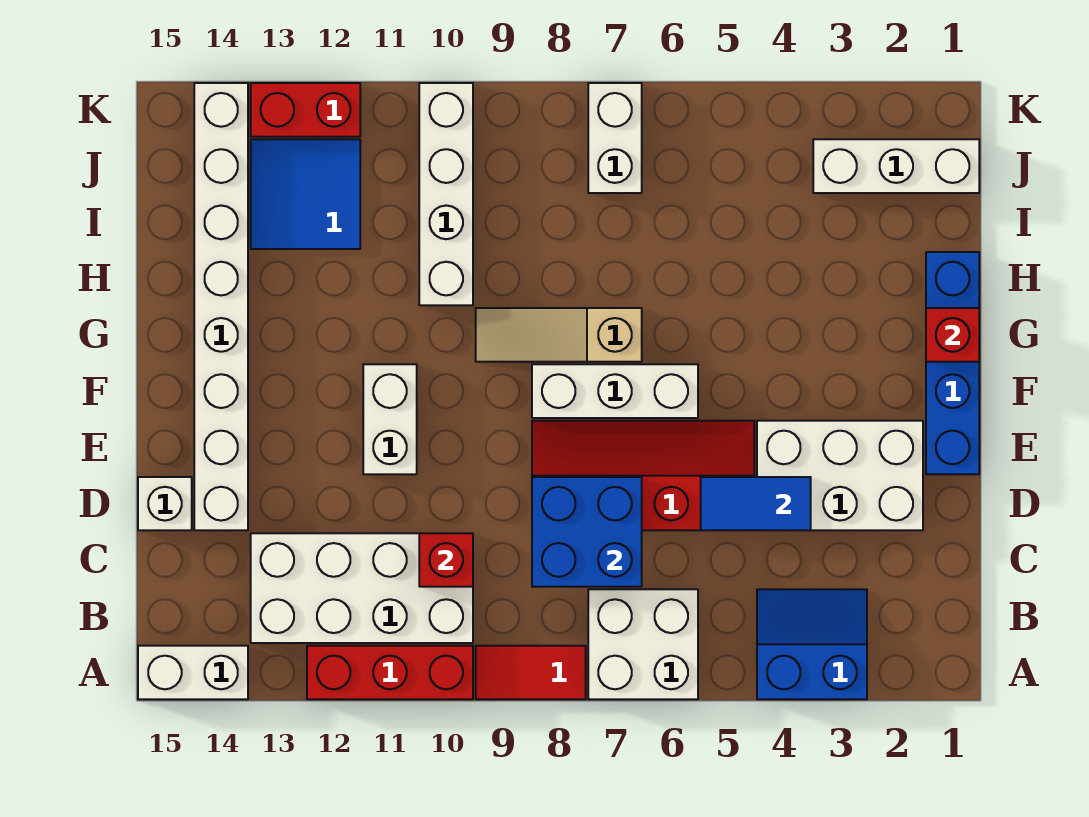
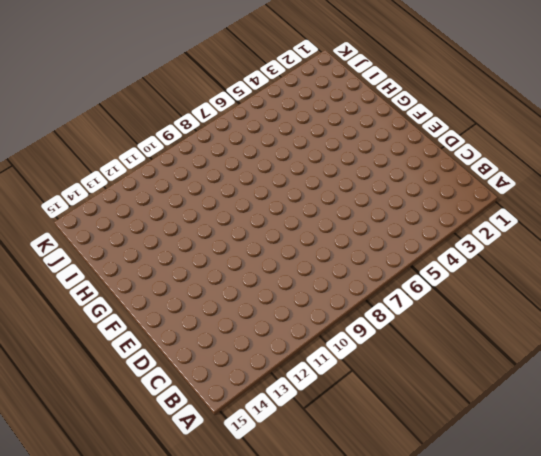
none -> blue slope A3:B4 level 1 top A
none -> white brick A6:B7 level 1
none -> red tile A8:A9 level 1

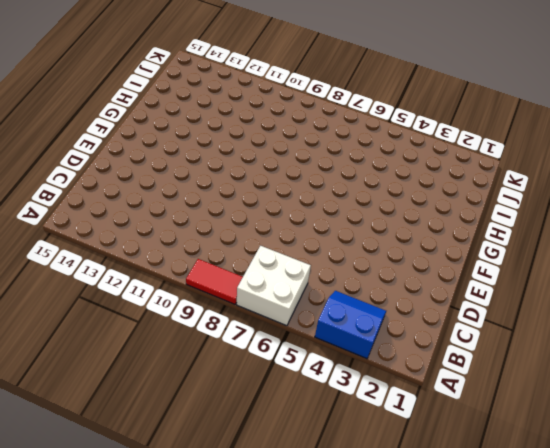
none -> red brick A10:A12 level 1
none -> white brick A14:A15 level 1
none -> white brick B10:C13 level 1

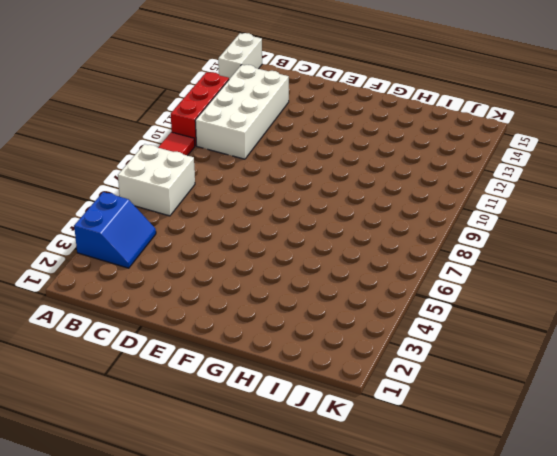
none -> white brick D2:E4 level 1
none -> red slope D5:E8 level 1 top D
none -> white brick D14:K14 level 1

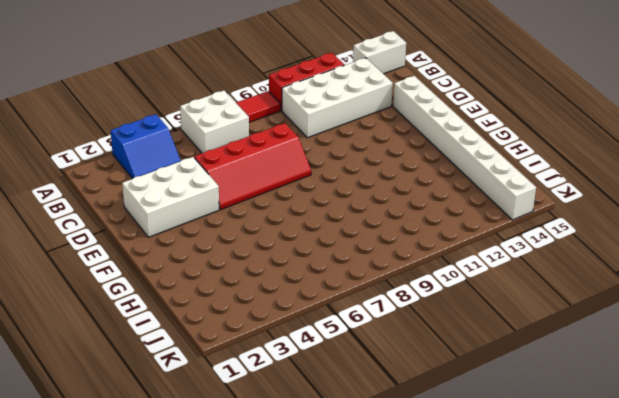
none -> white brick D15 level 1
none -> blue brick E1:H1 level 1
none -> white brick E11:F11 level 1

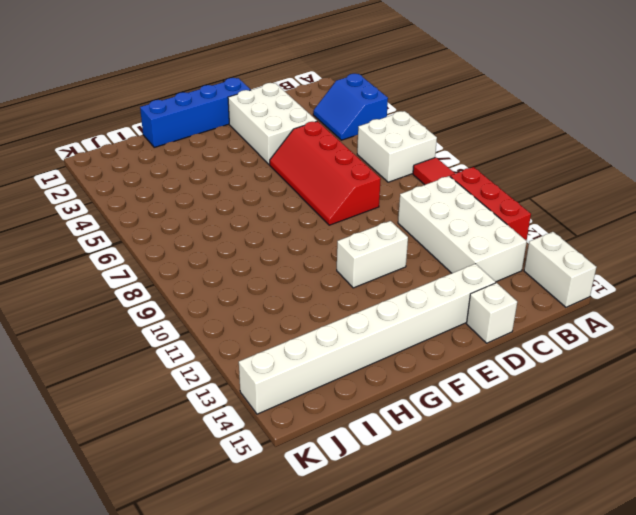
none -> white brick F6:F8 level 1
none -> tan slope G7:G9 level 1 top 7
none -> white brick H10:K10 level 1

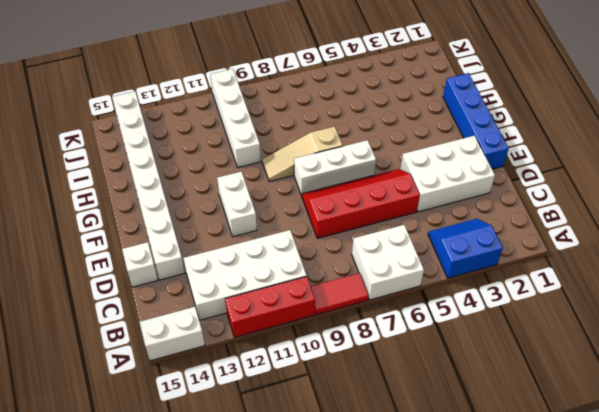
none -> blue tile I12:J13 level 1
none -> white brick J1:J3 level 1
none -> white brick J7:K7 level 1

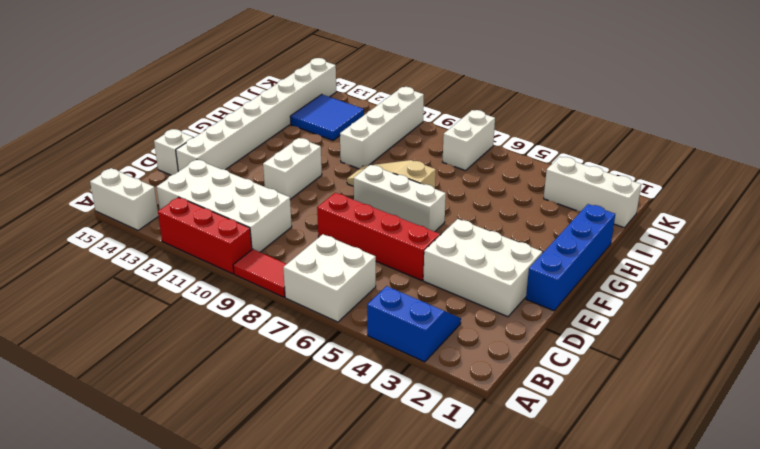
none -> red brick K12:K13 level 1
none -> blue brick C7:D8 level 2
none -> red brick C10 level 2

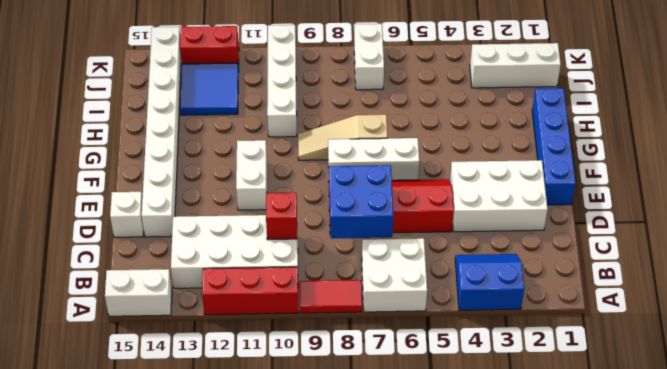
none -> blue tile D4:D5 level 2
none -> red brick G1 level 2

